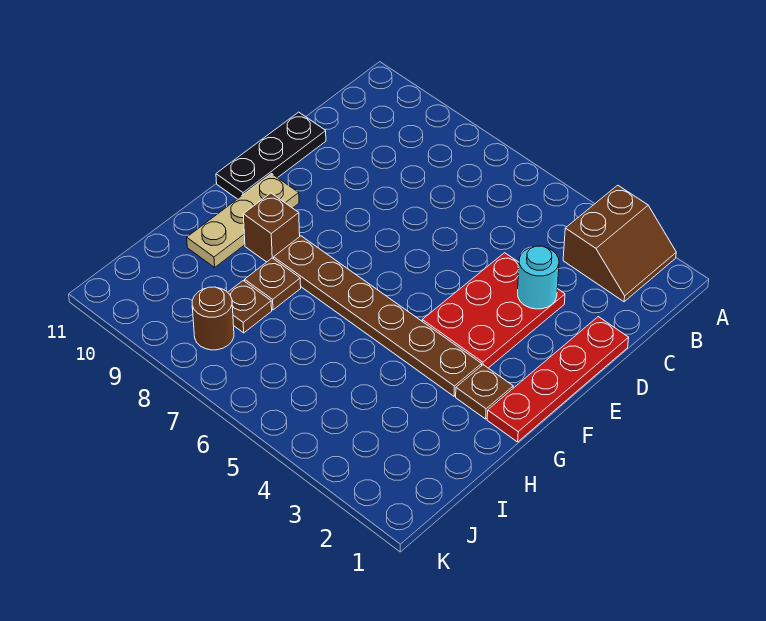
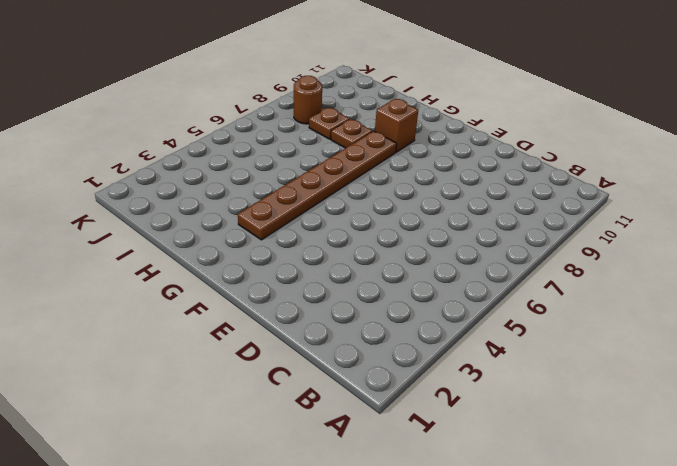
none -> brown slope A2:B3 level 1 top 3
none -> red plate D1:G1 level 1
none -> red plate D3:F4 level 1

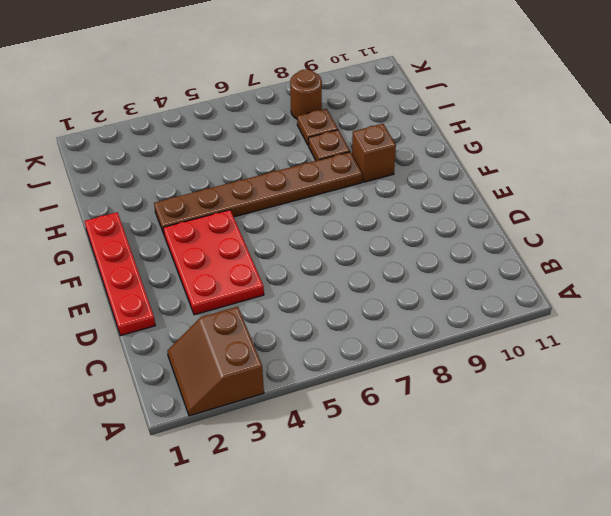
none -> black plate D11:F11 level 1
none -> tan plate F10:H10 level 1
none -> brown plate G2 level 1

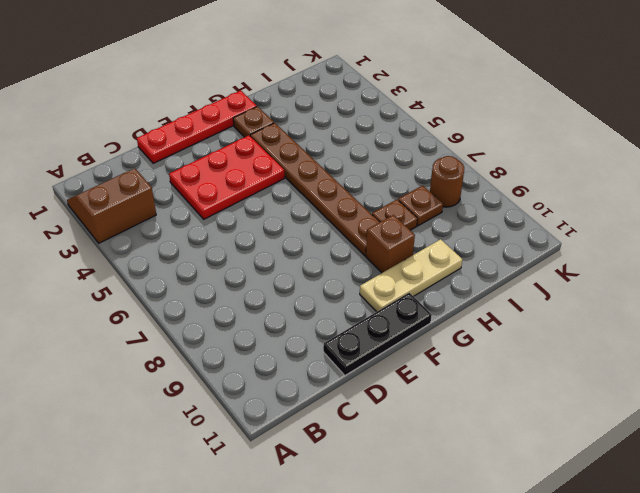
none -> cyan round brick D3 level 2

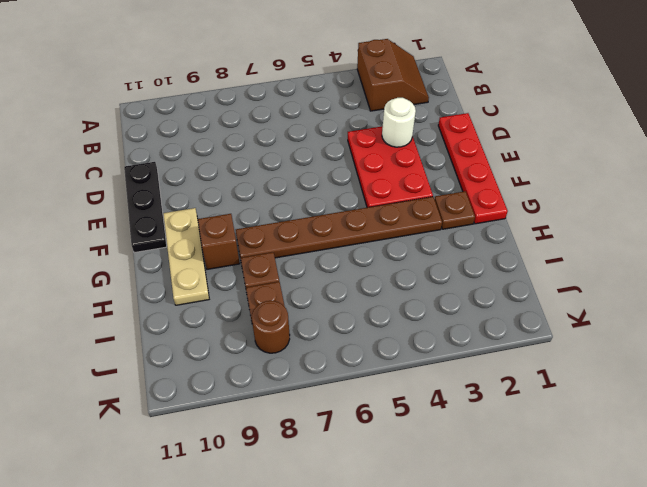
white round brick D3 level 2 -> cyan round brick D3 level 2

